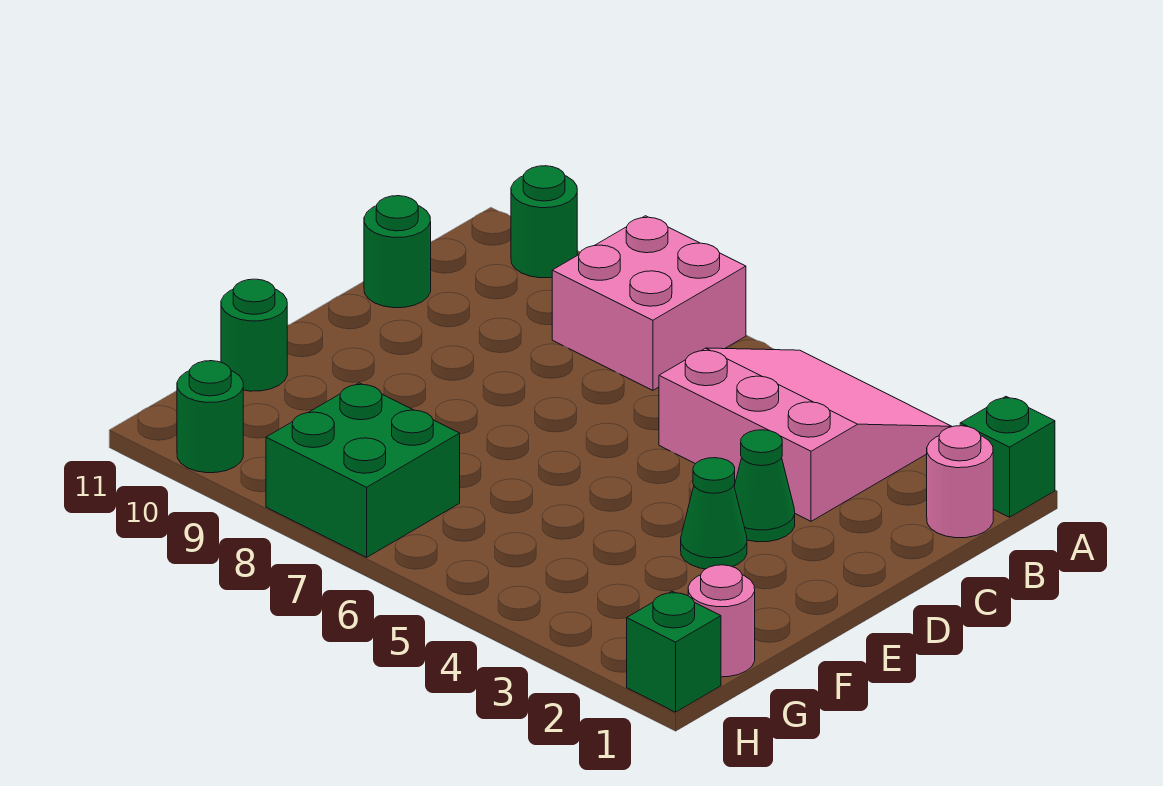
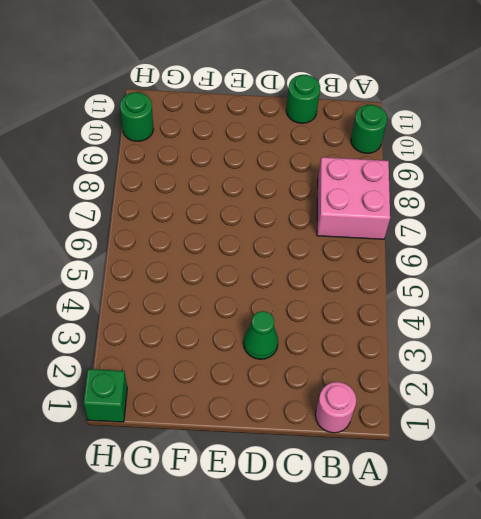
none -> green brick A1 level 1
none -> pink slope A3:C5 level 1 top C
none -> green cone E3 level 1

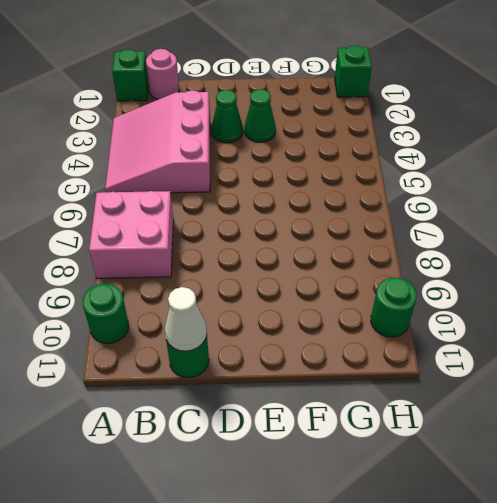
white cone C11 level 2 -> none
none -> green round brick F11 level 1
none -> pink round brick G1 level 1
none -> green brick G7:H8 level 1

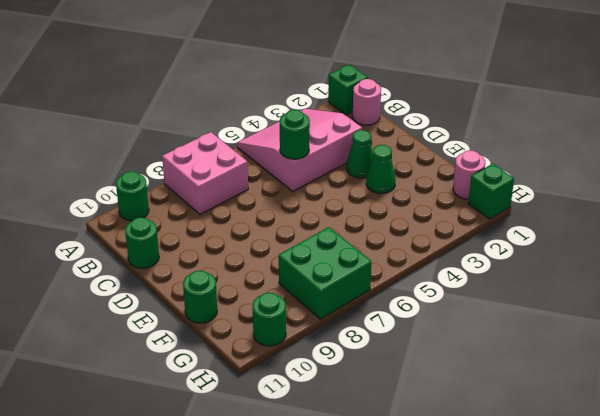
green round brick C5 level 2 -> none

